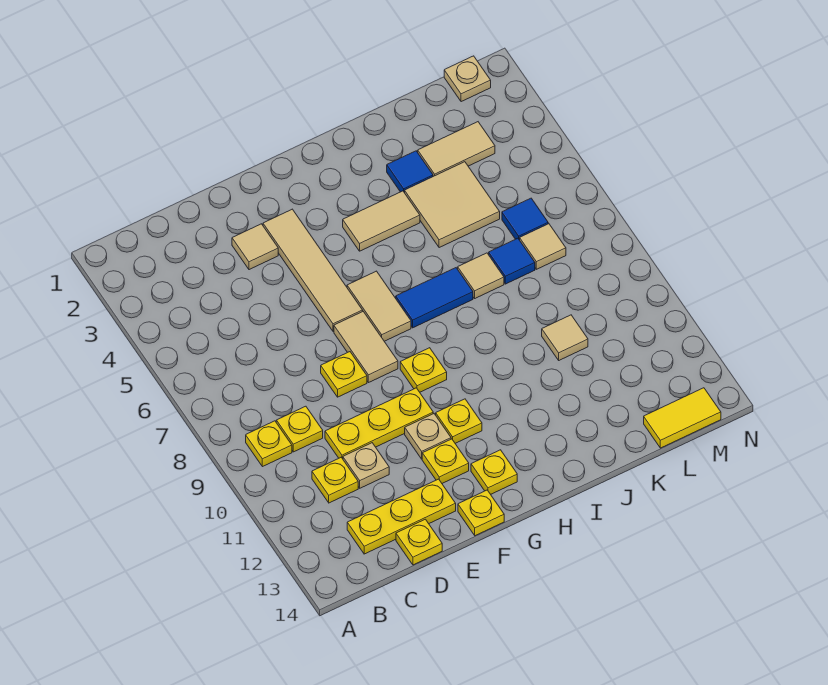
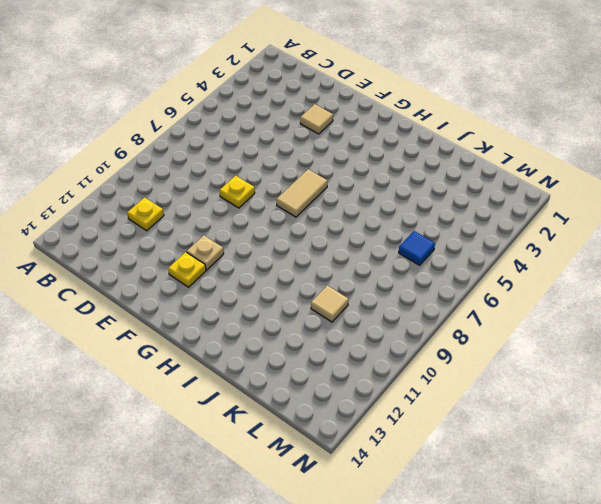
none -> yellow plate B9 level 1
none -> yellow plate C9 level 1
none -> yellow plate C13:E13 level 1
none -> yellow plate D10:F10 level 1

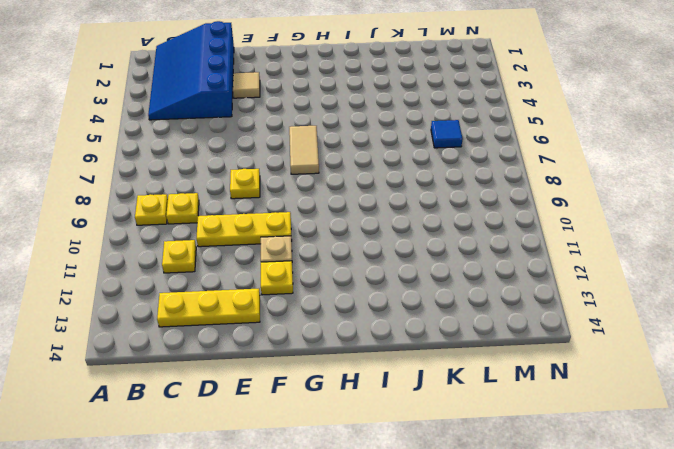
blue slope B1:D4 level 1 top D -> none
none -> tan plate D11 level 1
none -> yellow plate D14 level 1
none -> tan tile F3:F6 level 1
none -> tan tile F7:F8 level 1

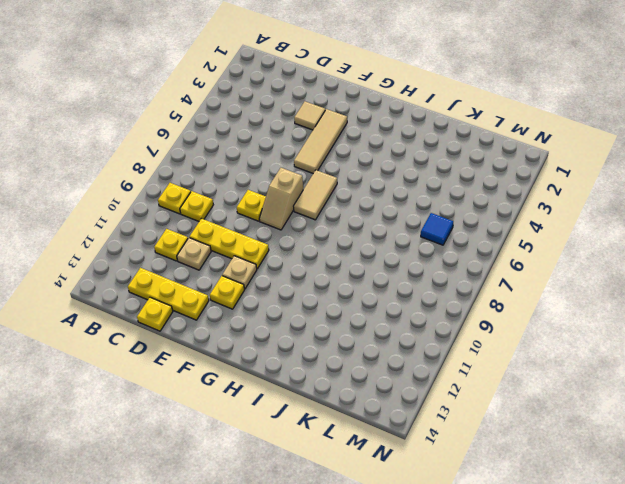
tan tile F3:F5 level 1 -> tan tile F3:F6 level 1
tan slope F7:F8 level 1 top 7 -> tan tile F7:F8 level 1
none -> yellow plate F14 level 1
none -> yellow plate G9 level 1
none -> yellow plate G11 level 1
none -> yellow plate G13 level 1

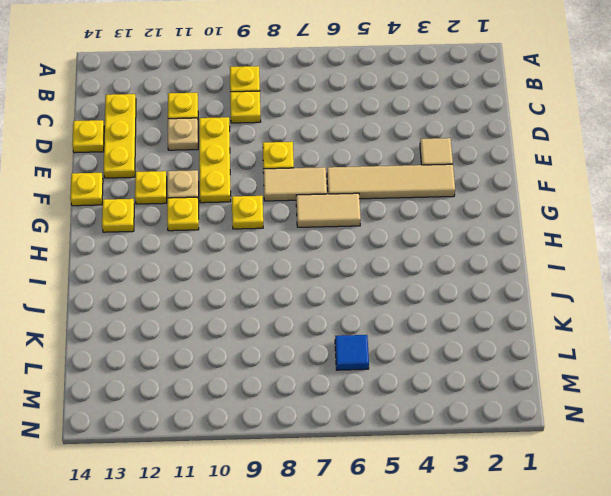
none -> tan tile H4:I4 level 1
none -> blue tile H7:I7 level 1
none -> blue tile J3 level 1
none -> tan tile J4:K5 level 1

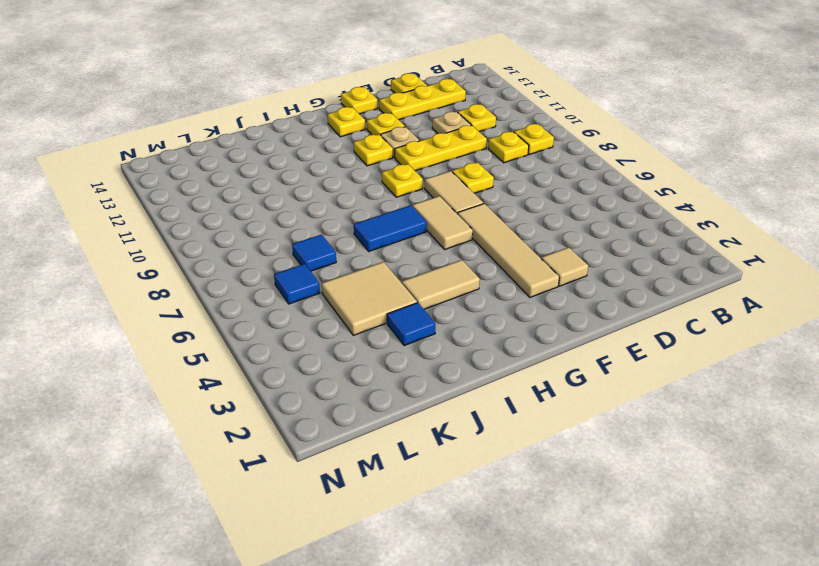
none -> tan tile J7 level 1
none -> tan tile K3:L3 level 1
none -> tan tile K10 level 1
none -> tan tile L7 level 1

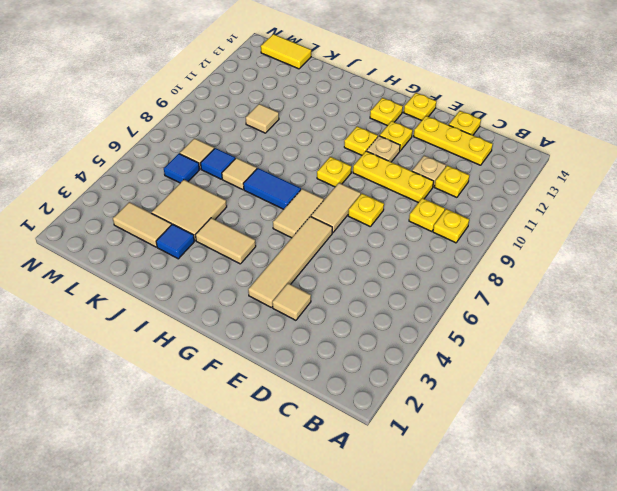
none -> tan plate M1 level 1

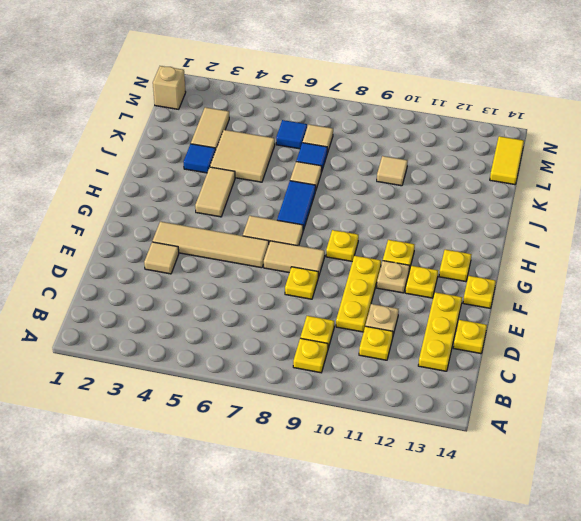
tan brick M1 level 1 -> tan plate M1 level 1

